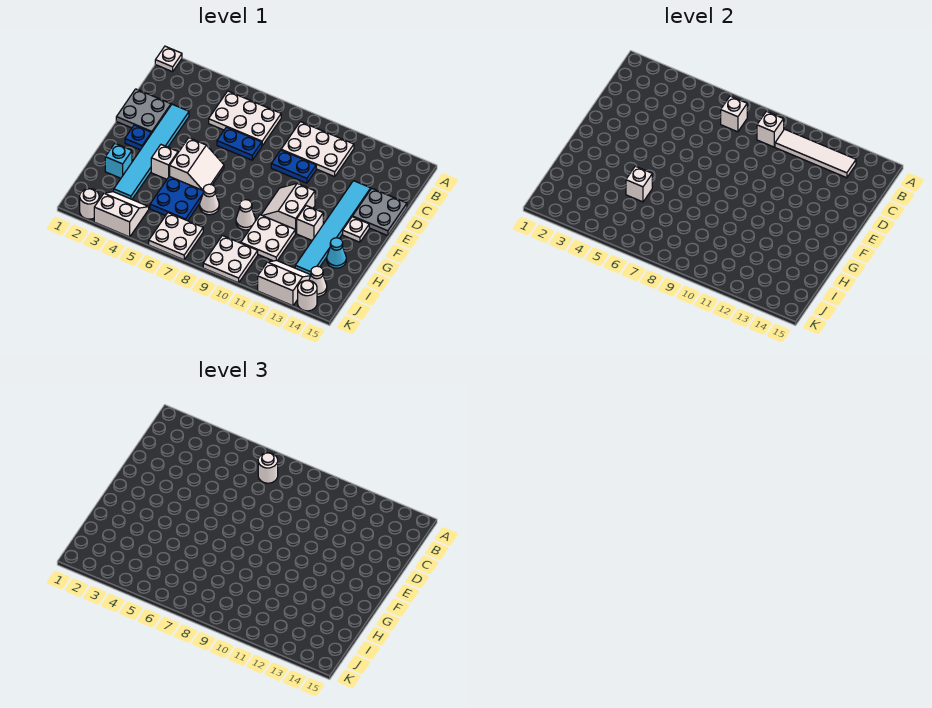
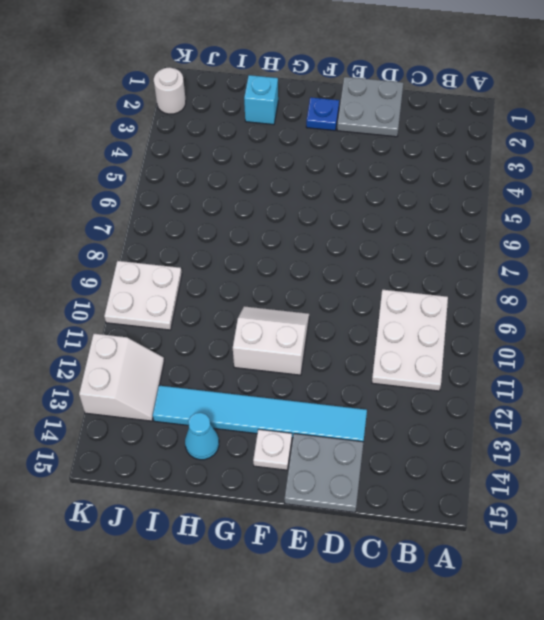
none -> white plate A1 level 1
none -> white plate B5:C7 level 1
none -> cyan tile D3:I3 level 1
none -> blue plate D6:D7 level 1

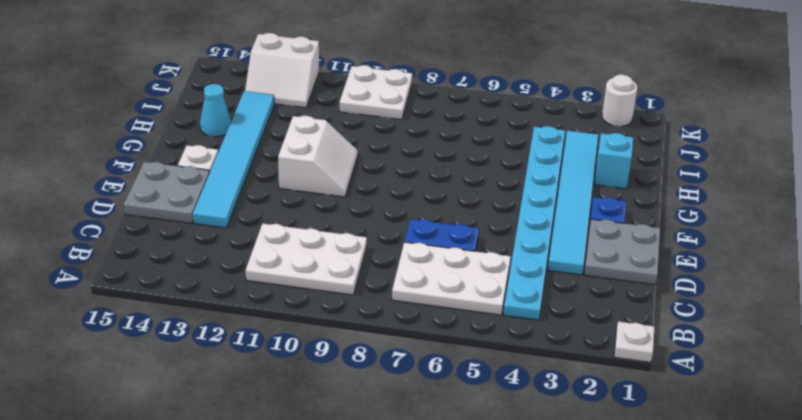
cyan plate B4:I4 level 1 -> white brick G4 level 1
none -> blue plate D9:D10 level 1
none -> white slope F5:G6 level 1 top 5
none -> white brick G12 level 1
none -> blue plate H5:I6 level 1

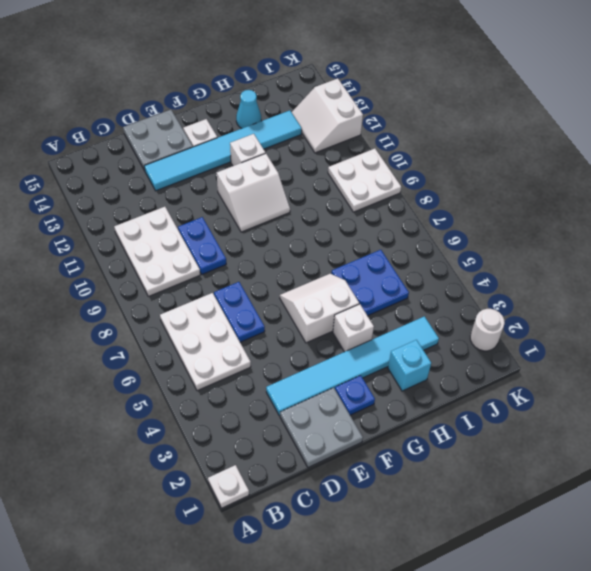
none -> white cone H7 level 1
none -> white cone H9 level 1
none -> white plate H10:I11 level 1
none -> white slope J3:K4 level 1 top K

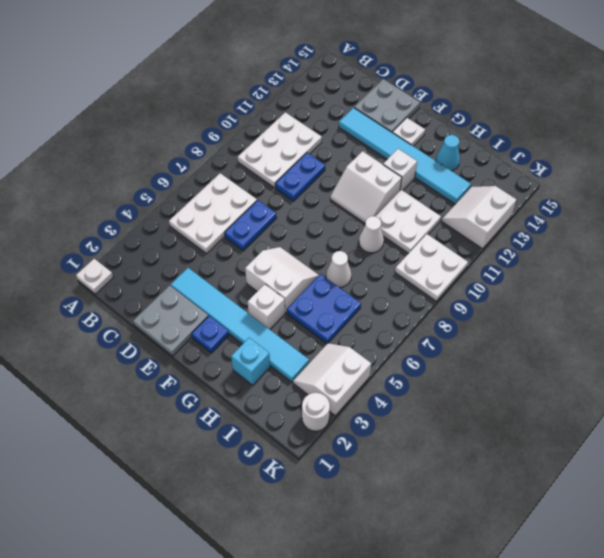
none -> white plate J6:K7 level 1
none -> white cone J14 level 1
none -> white round brick K14 level 1
none -> white brick B7 level 2

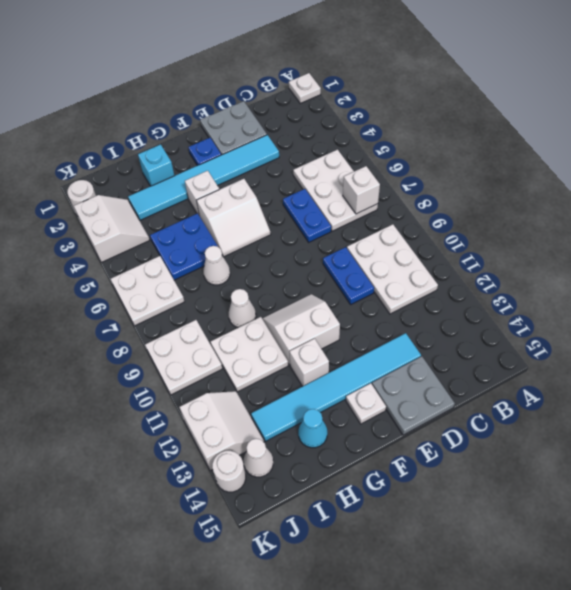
none -> white brick B9 level 2
none -> white tile B10:B13 level 2
none -> white brick H5 level 2
none -> white round brick B7 level 3

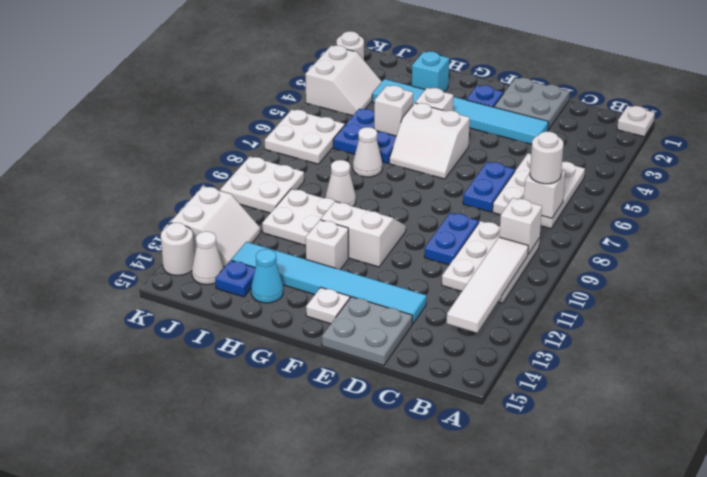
blue plate I14 level 1 -> none

